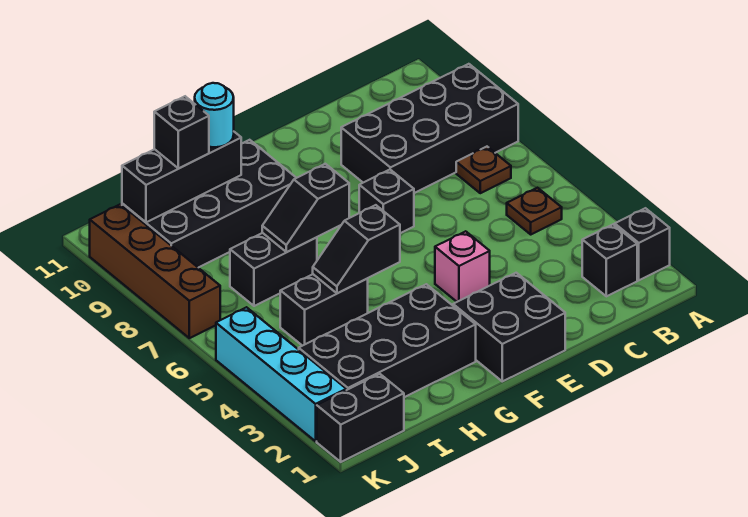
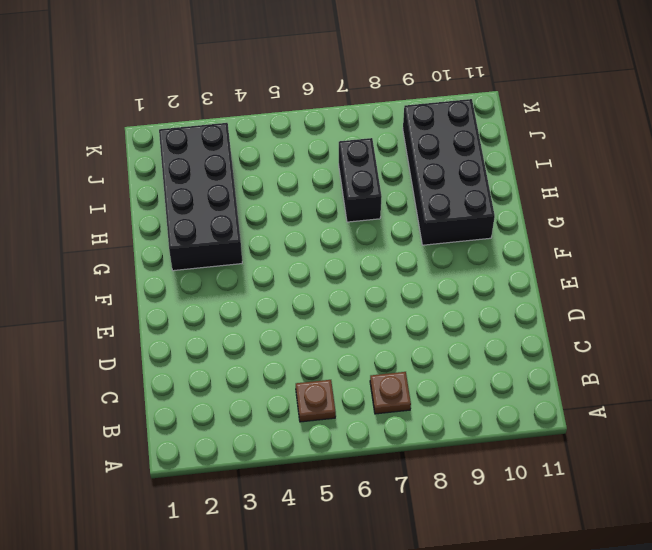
none -> black brick A2 level 1
none -> black brick A8:D9 level 1
none -> black brick B2 level 1

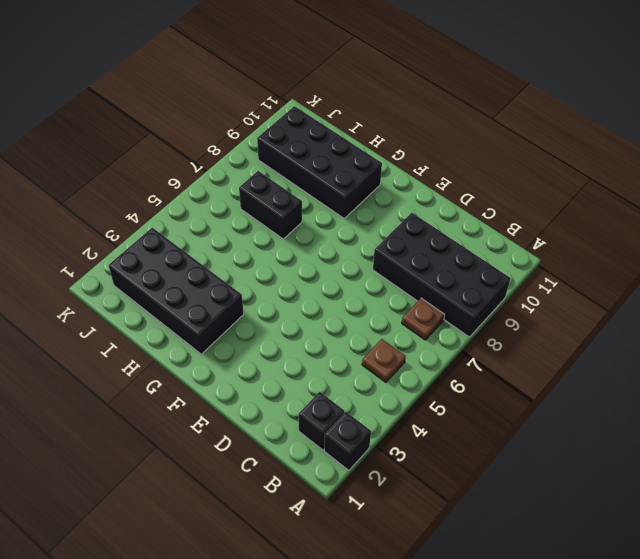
none -> black brick E1:F2 level 1
none -> pink brick E4 level 1
none -> black brick E7 level 1

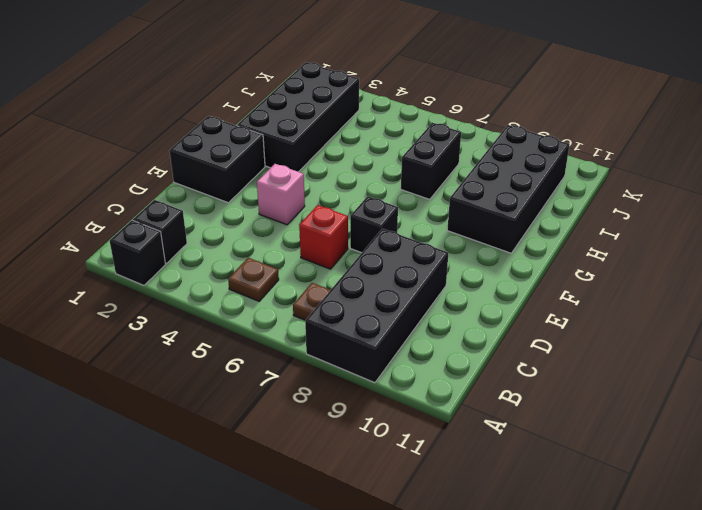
red brick D6 level 1 -> none
none -> black brick H5:I5 level 1
none -> black brick J1:K1 level 1
none -> cyan brick K2:K5 level 1

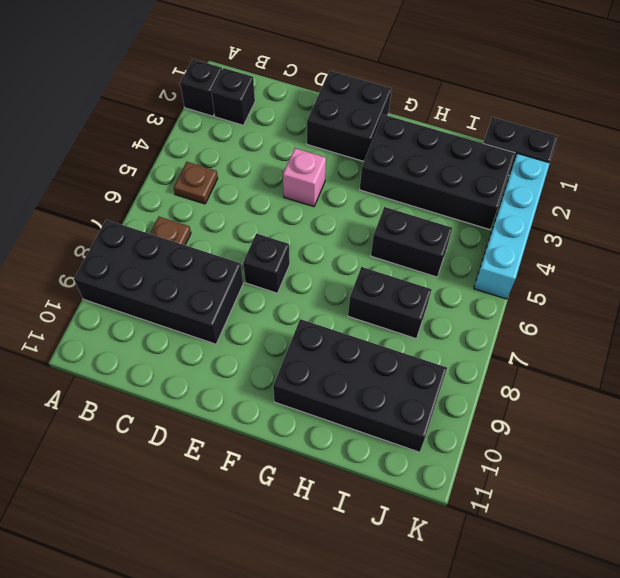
none -> brown brick K7:K10 level 1
none -> black slope G5:H5 level 2 top G
none -> black slope G7:H7 level 2 top G

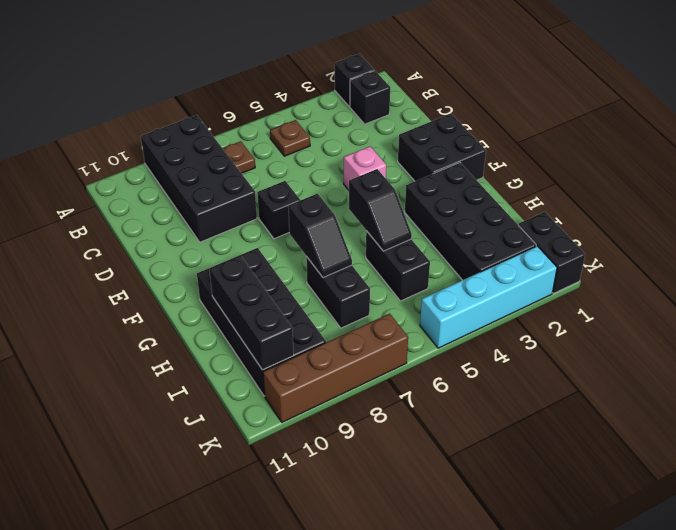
none -> cyan round brick H10 level 3
none -> black brick I10 level 3

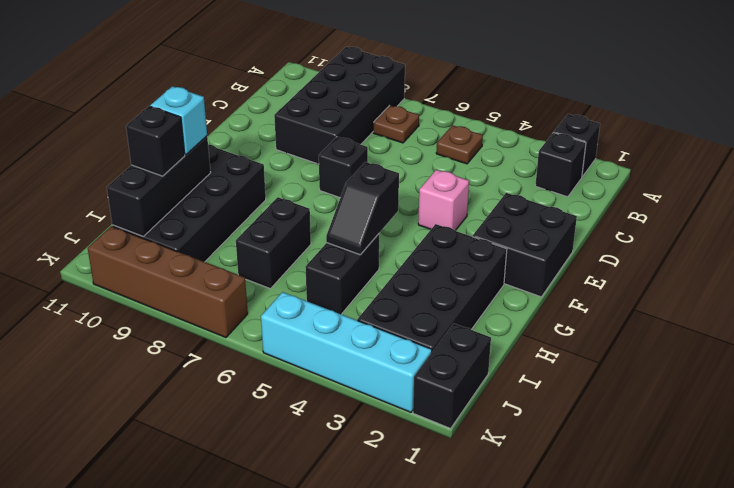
cyan brick H10 level 3 -> cyan round brick H10 level 3
none -> black slope G7:H7 level 2 top G

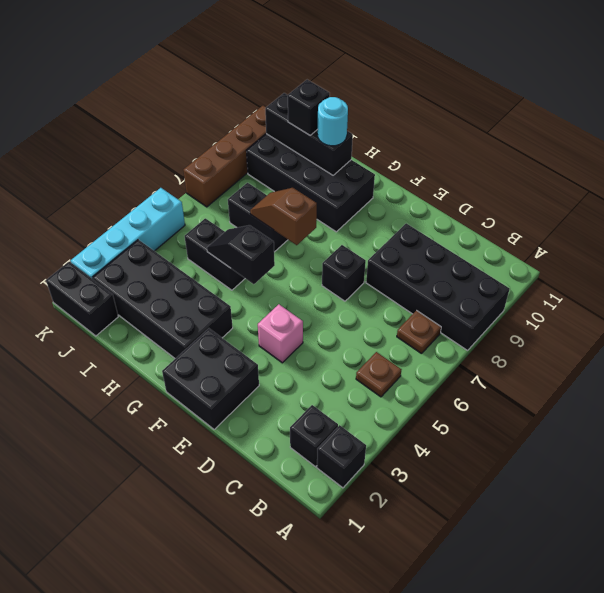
brown slope G7:H7 level 2 top G -> black slope G7:H7 level 2 top G

